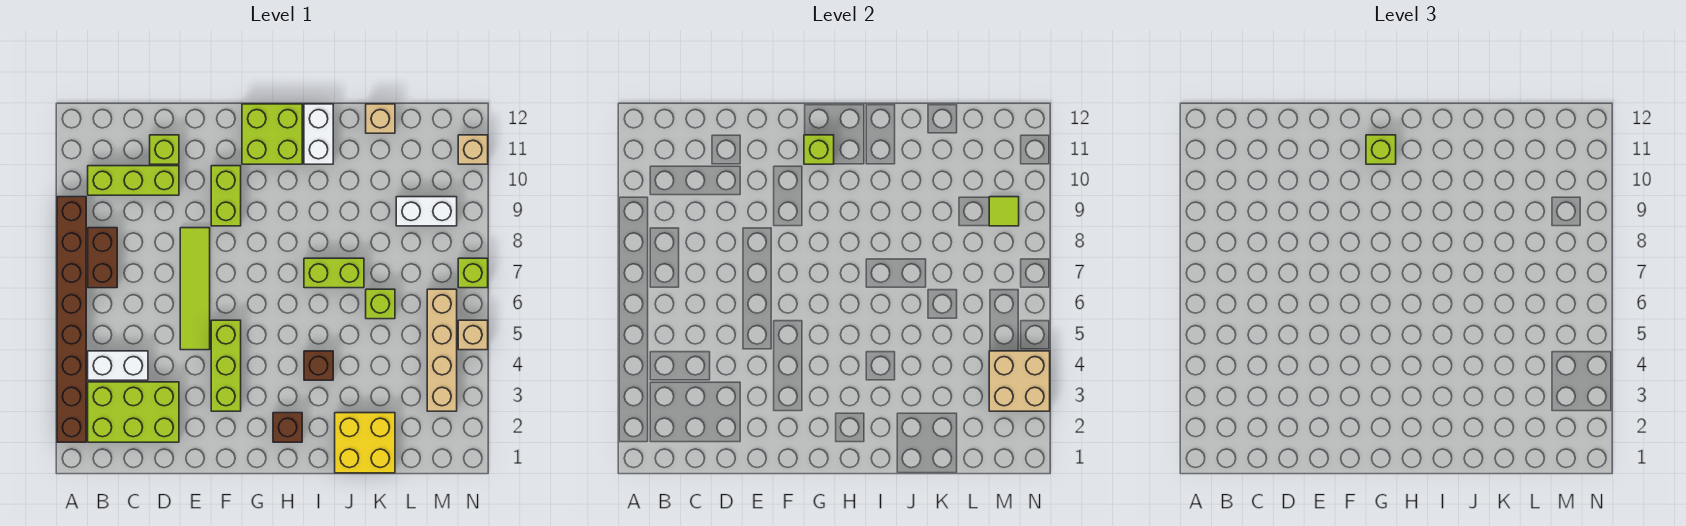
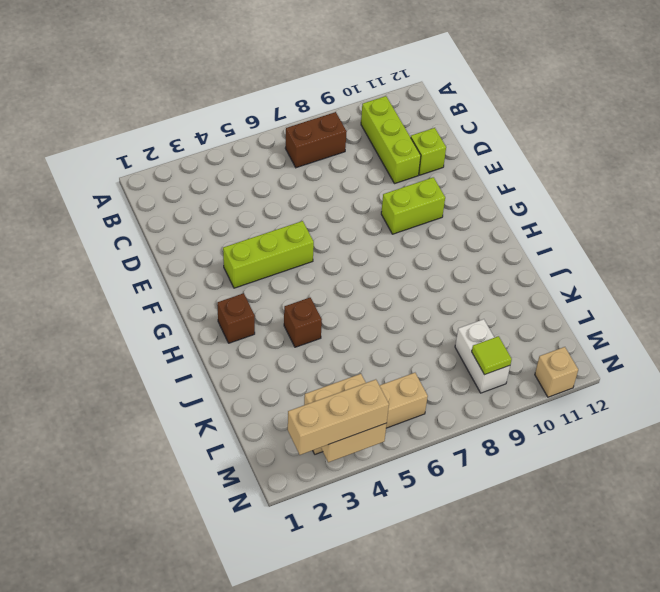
tan brick N2:N4 level 3 -> none
none -> brown brick A2:A9 level 1
none -> lime brick B2:D3 level 1
none -> white brick B4:C4 level 1

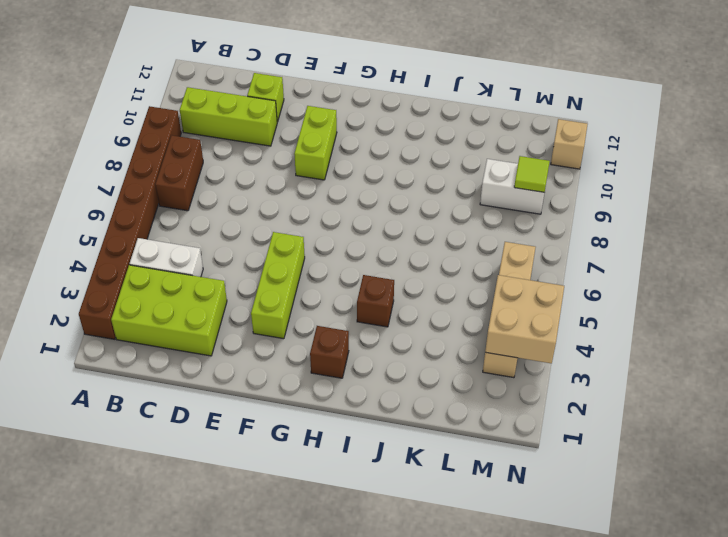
none -> lime tile E5:E8 level 1
none -> lime brick G11:H12 level 1
none -> lime brick I7:J7 level 1

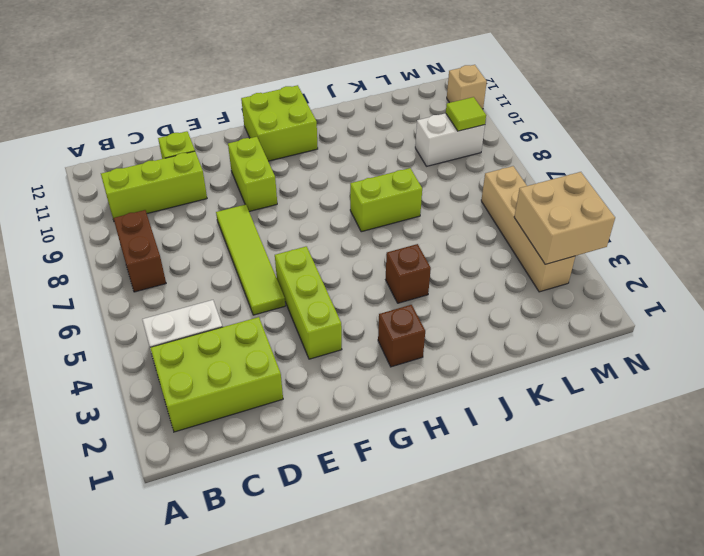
none -> brown brick A2:A9 level 1
none -> white brick I11:I12 level 1
none -> yellow brick J1:K2 level 1

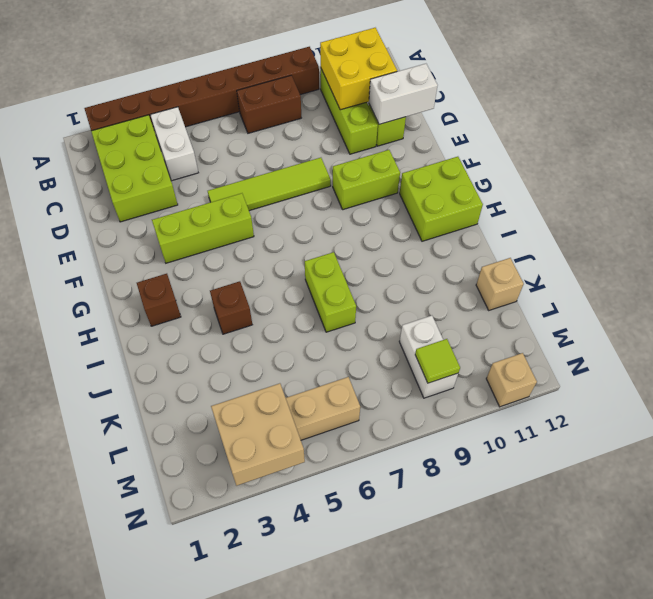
yellow brick B10:C11 level 2 -> yellow brick J1:K2 level 1
white brick D11:D12 level 2 -> white brick I11:I12 level 1
none -> lime brick K6 level 1
none -> tan brick N5 level 1
none -> lime brick N7 level 1

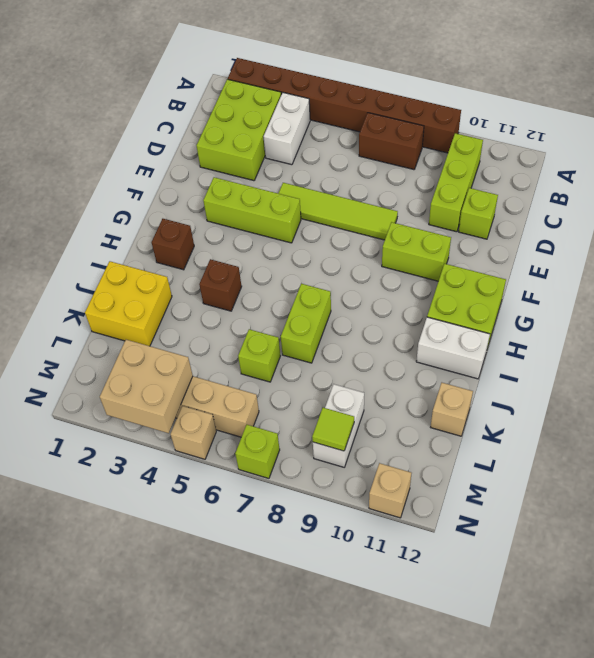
none -> lime brick G11 level 2
none -> lime brick G11 level 3

